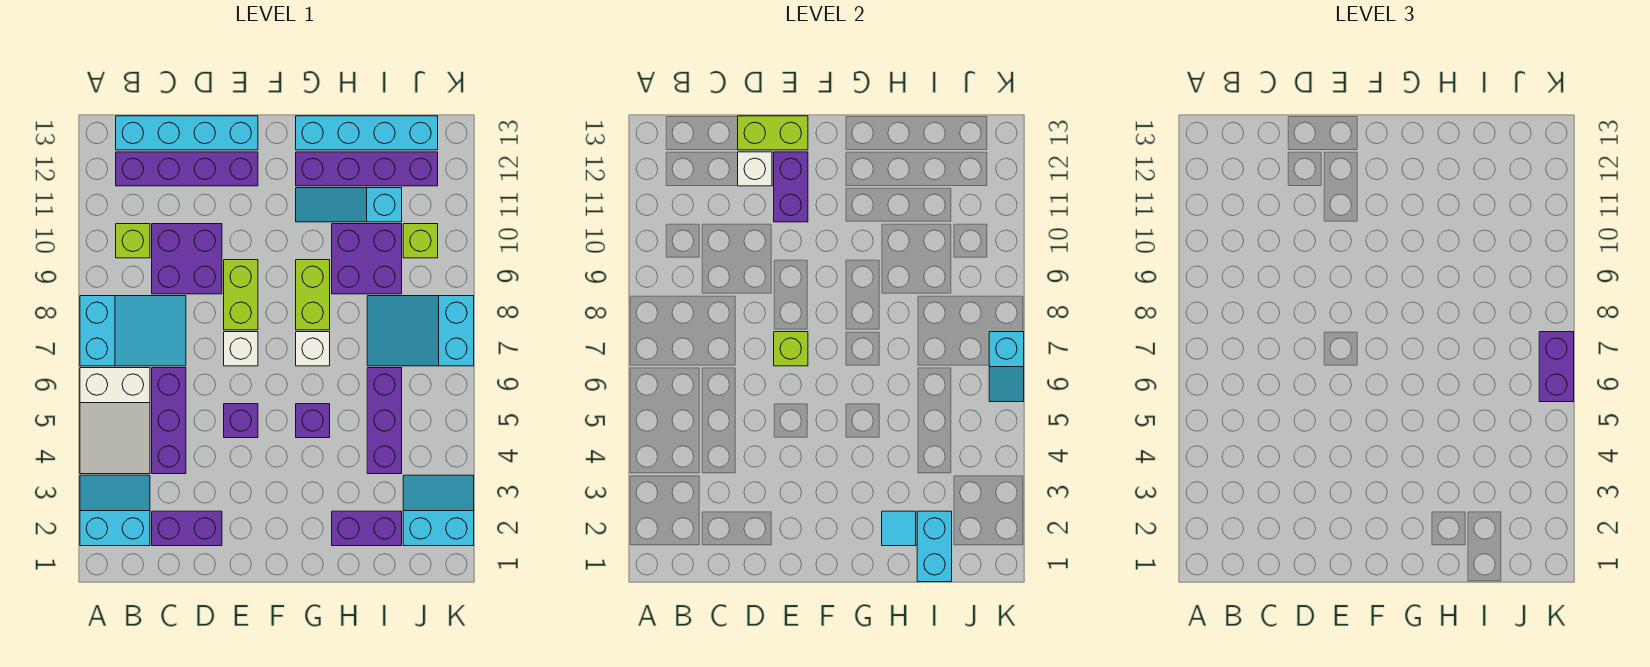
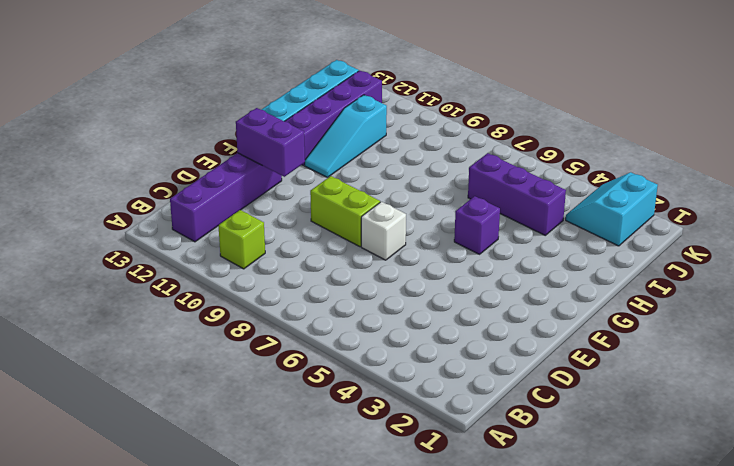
none -> cyan slope A2:B3 level 1 top 2
none -> white slope A4:B6 level 1 top 6
none -> cyan slope A7:C8 level 1 top A
none -> cyan brick B13:E13 level 1

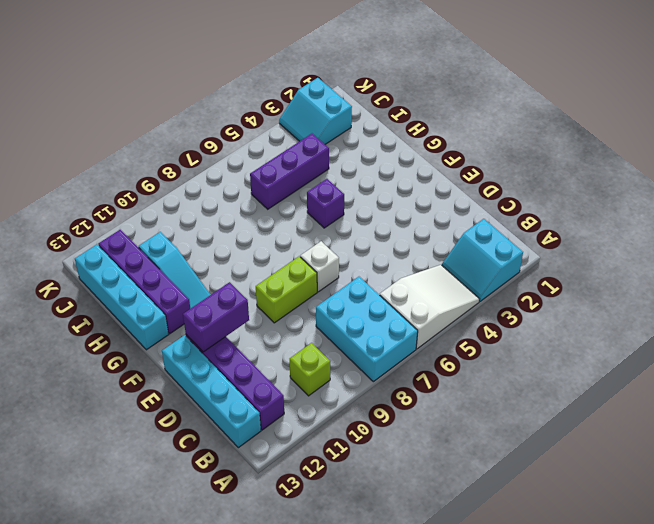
cyan brick A7:C8 level 1 -> cyan slope A7:C8 level 1 top A
none -> purple brick C2:D2 level 1
none -> purple brick C4:C6 level 1
none -> purple brick C9:D10 level 1
none -> purple brick E5 level 1

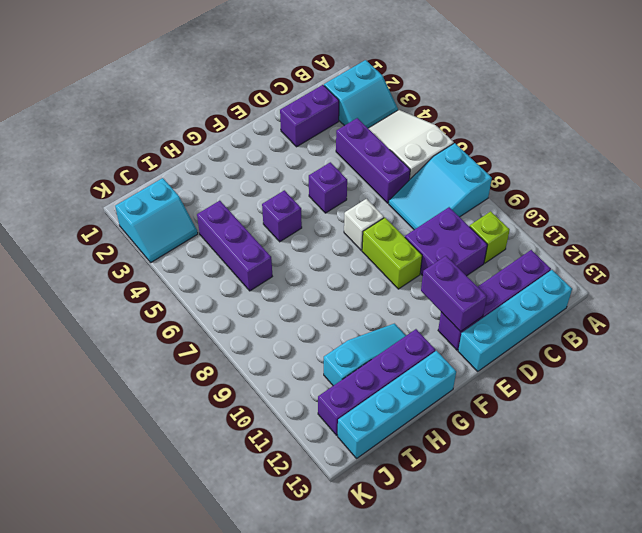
none -> white brick G7 level 1
none -> lime brick G8:G9 level 1
none -> purple brick H2:I2 level 1
none -> purple brick H9:I10 level 1

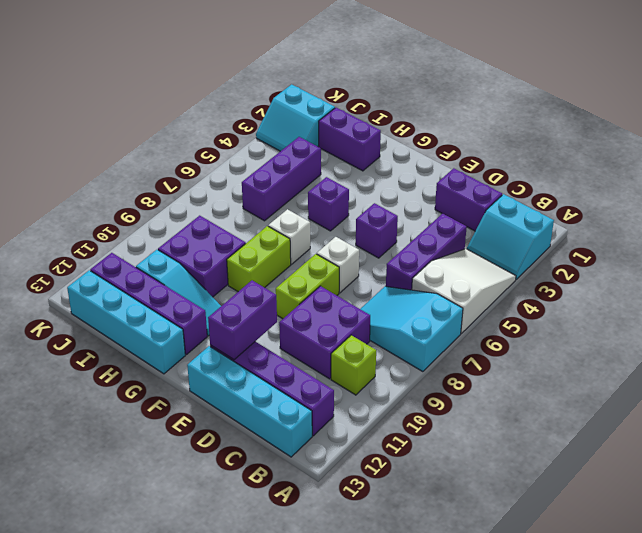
none -> cyan slope I7:K8 level 1 top K
none -> lime brick J10 level 1
none -> white brick D12 level 2
none -> lime brick D13:E13 level 2

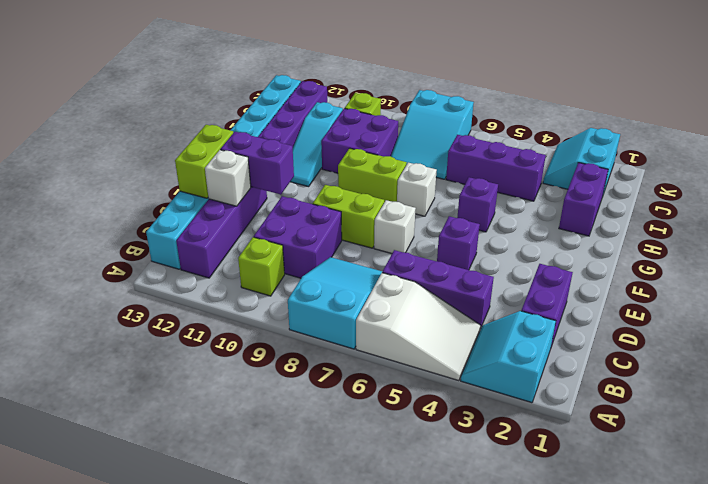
none -> lime brick E7 level 2
none -> cyan tile H2 level 2
none -> cyan brick I1:I2 level 2
none -> cyan slope K6:K7 level 2 top 7

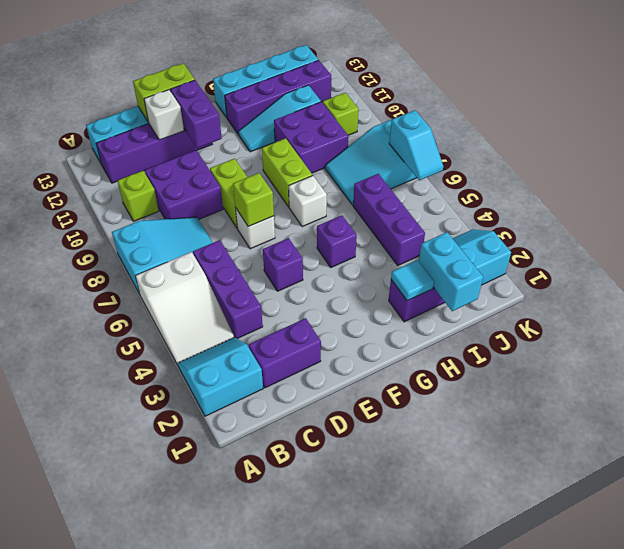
none -> purple brick K6:K7 level 3

